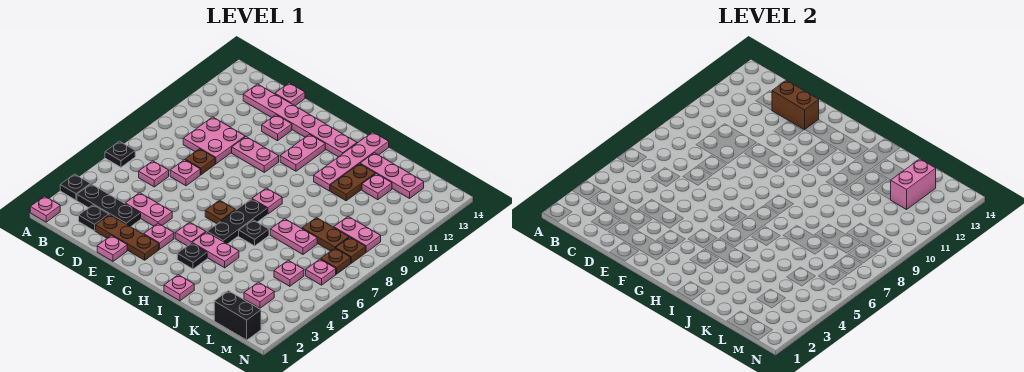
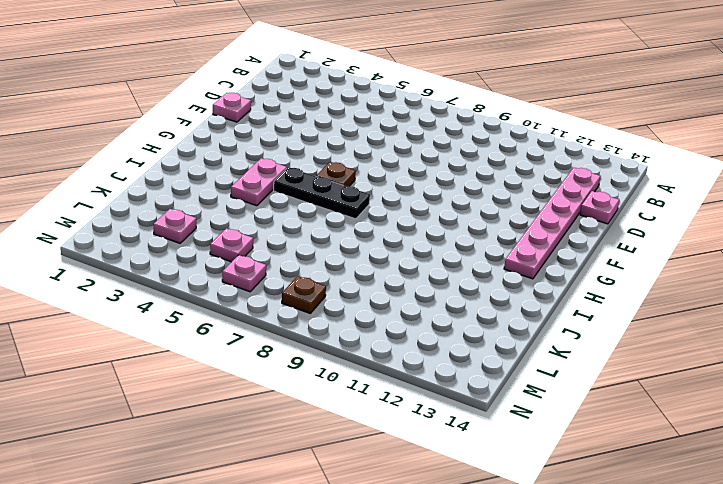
none -> pink plate A1 level 1
none -> black plate A3 level 1
none -> black plate A6 level 1
none -> black plate B3:D3 level 1

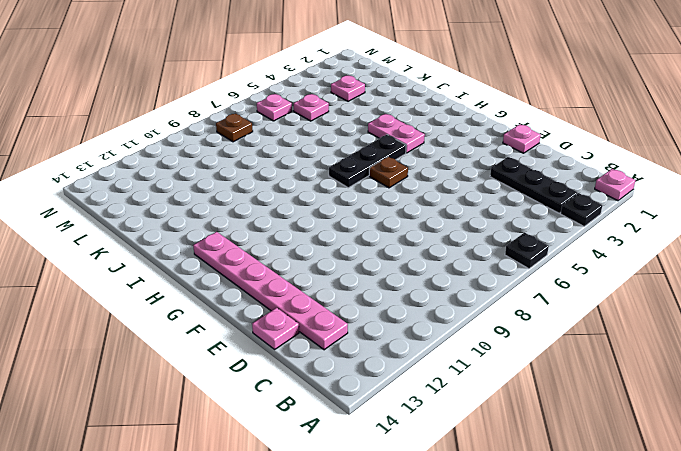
none -> black plate C2 level 1
none -> pink plate C6 level 1
none -> pink plate C9:D10 level 1
none -> brown plate D2:F2 level 1

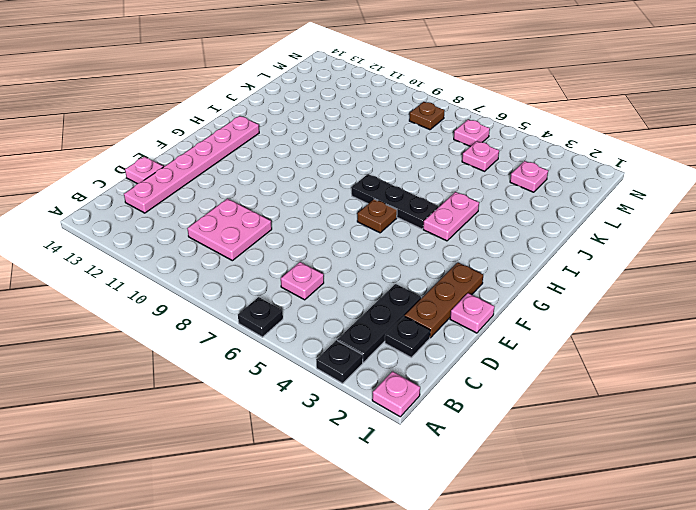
none -> pink plate D4:E4 level 1
none -> pink plate D7 level 1
none -> brown plate D8 level 1
none -> pink plate E10:F10 level 1

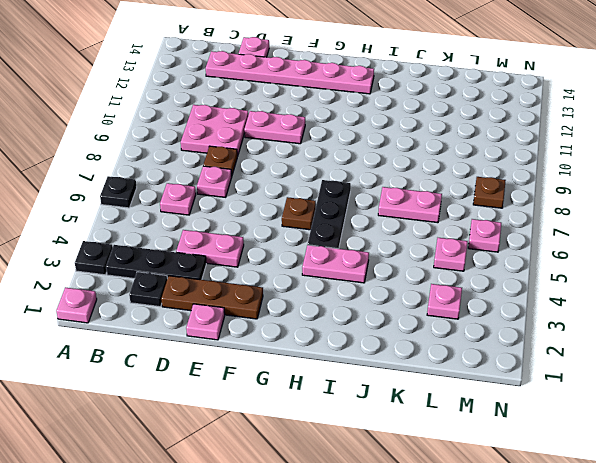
none -> pink plate E12 level 1
none -> pink plate F3 level 1
none -> pink plate G4 level 1
none -> pink plate G11:G12 level 1

